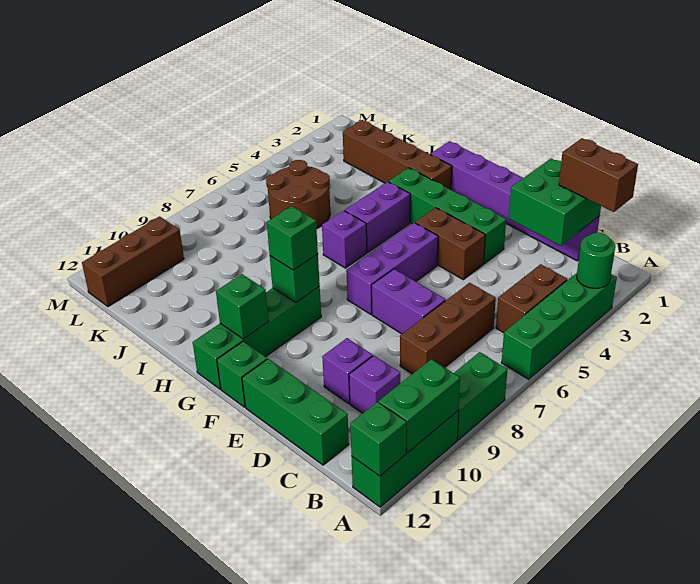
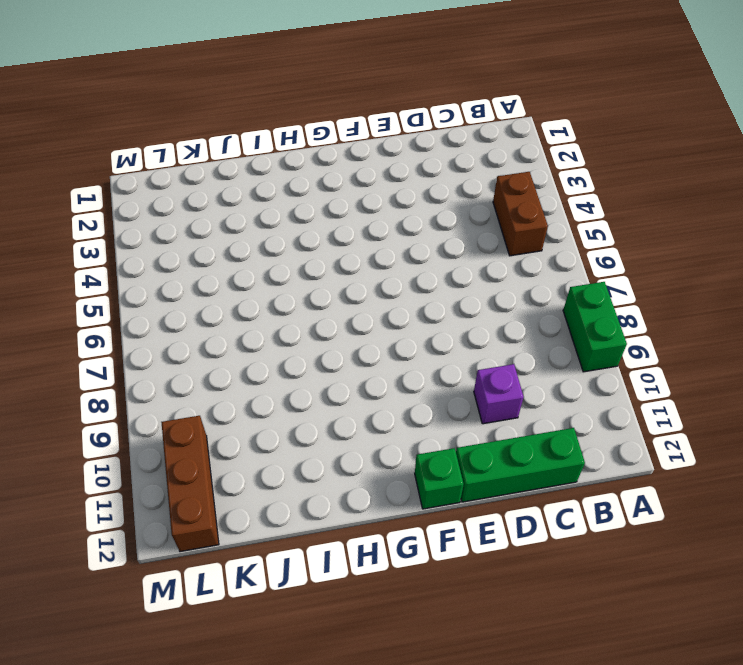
none -> green brick A3:A6 level 1
none -> green brick A10:A12 level 1
none -> purple brick C1:H1 level 1

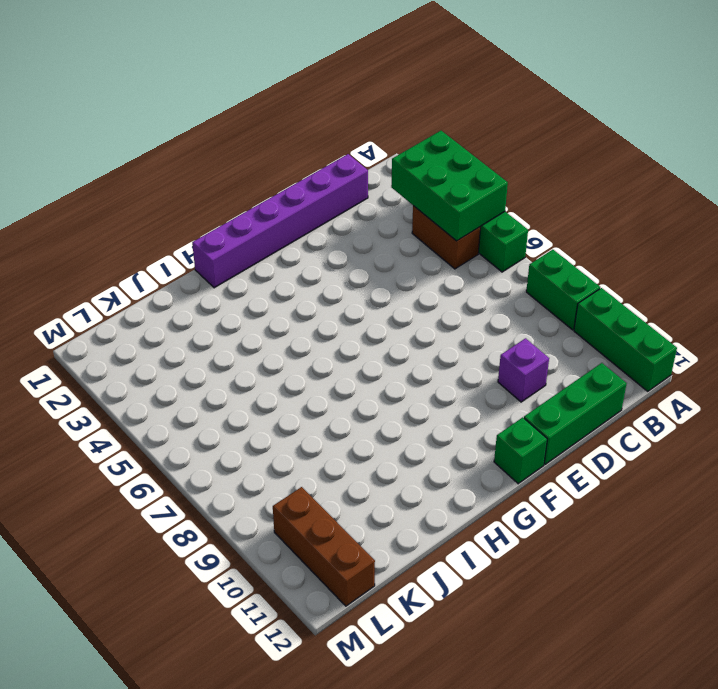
green brick A3:B5 level 2 -> green round brick A3 level 2
none -> brown brick C6:C8 level 1
none -> purple brick C10 level 1
none -> purple brick D7:E7 level 1

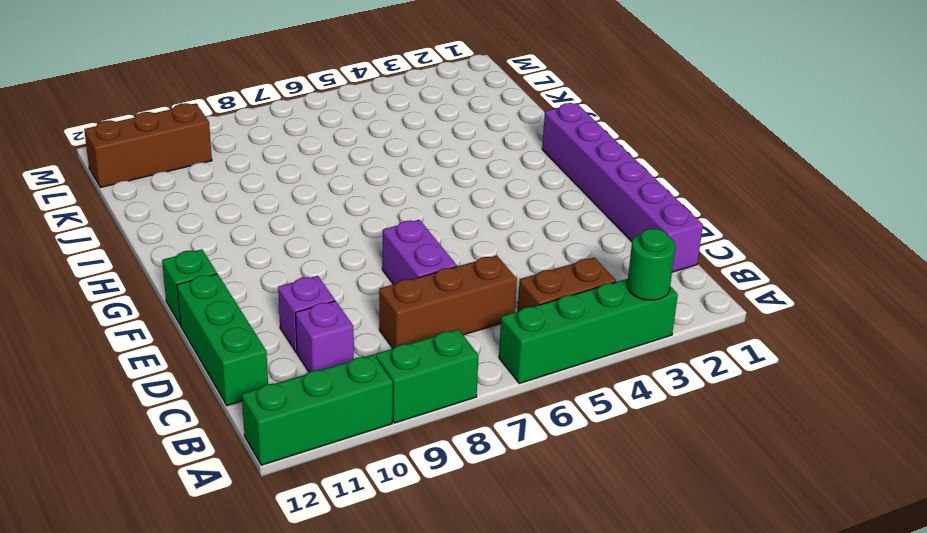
none -> green brick E3:H3 level 1
none -> brown brick E4:F4 level 1
none -> purple brick F5:F7 level 1

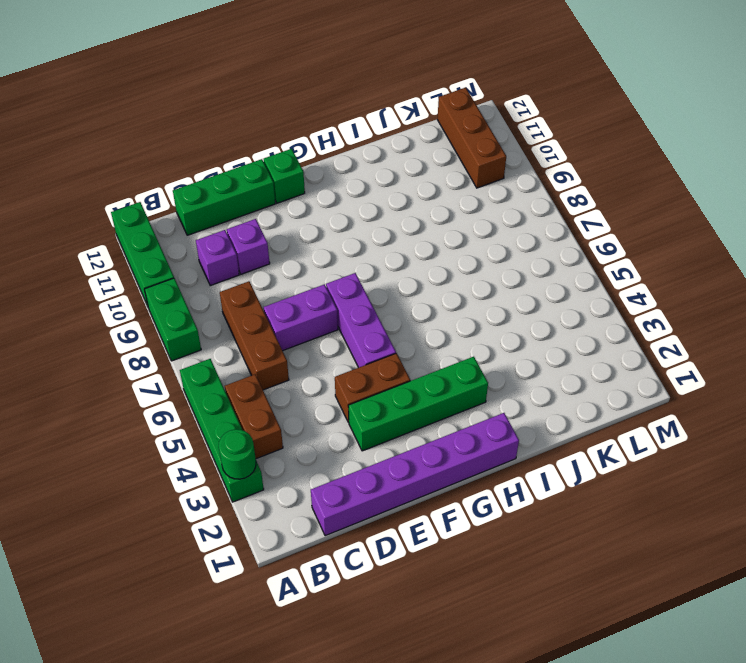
none -> green brick G9:G12 level 1
none -> brown brick H2:K2 level 1
none -> purple brick H4:H5 level 1

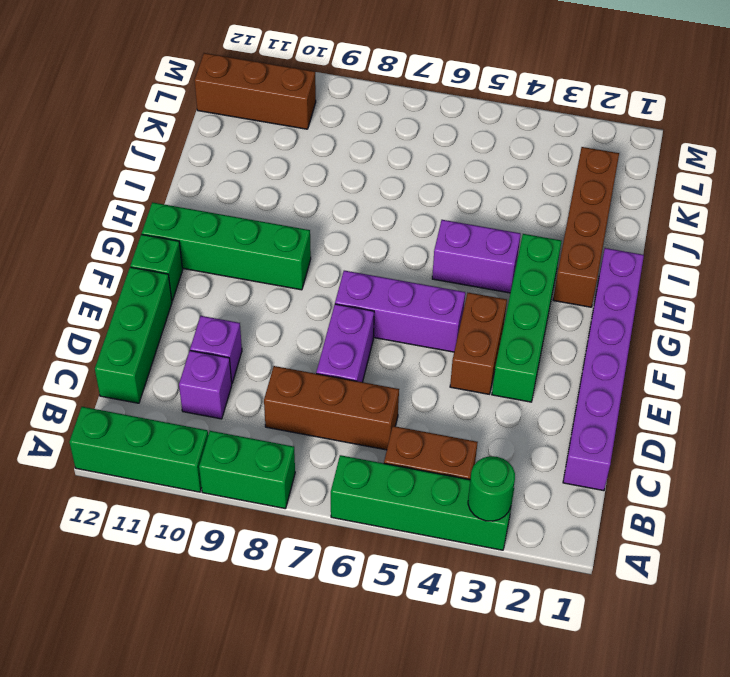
none -> purple brick H6 level 1
none -> brown round brick J5:K6 level 1
none -> green brick A10:A11 level 2

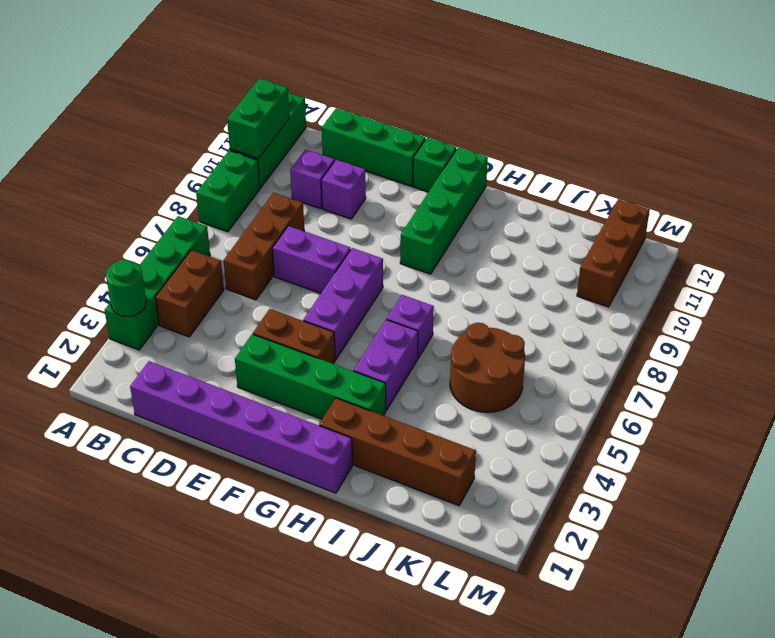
none -> green brick A12 level 2
none -> green brick C1:D2 level 2
none -> green brick G9 level 2

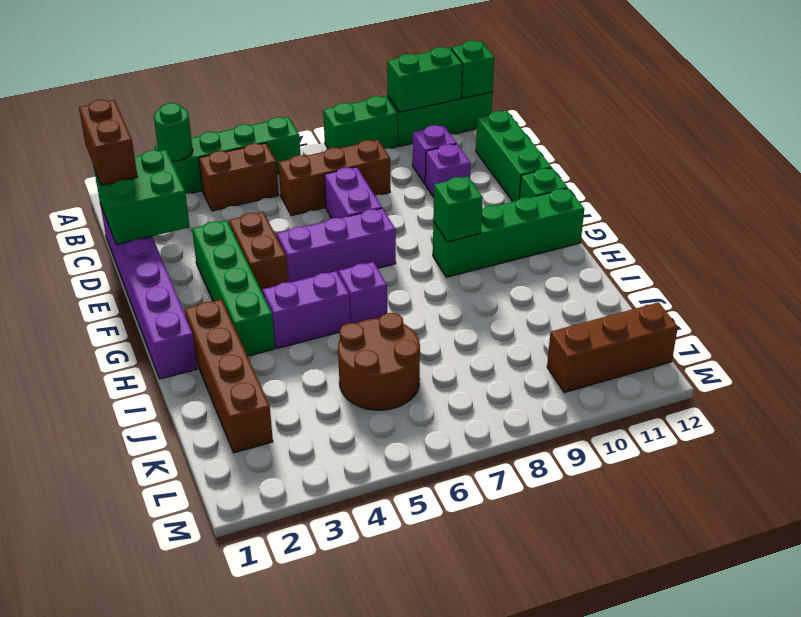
none -> green brick G11 level 2
none -> green brick G9 level 3

